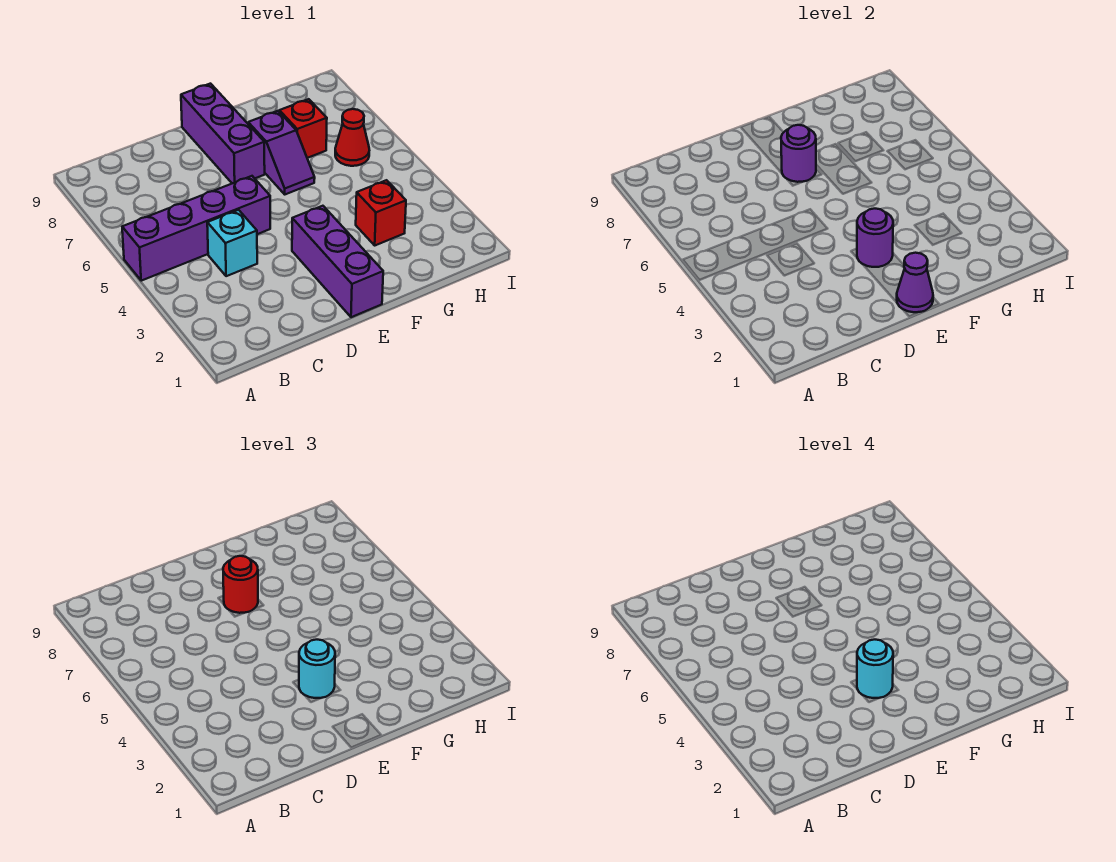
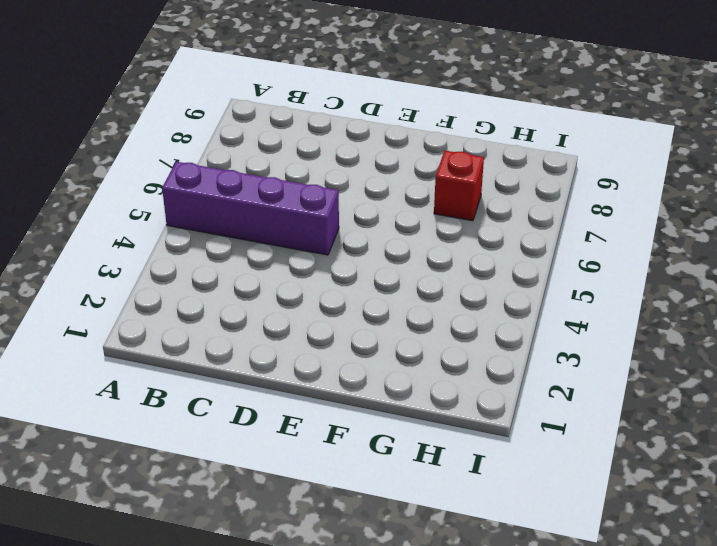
none -> cyan brick C4 level 1
none -> purple brick E1:E3 level 1
none -> purple brick E7:E9 level 1

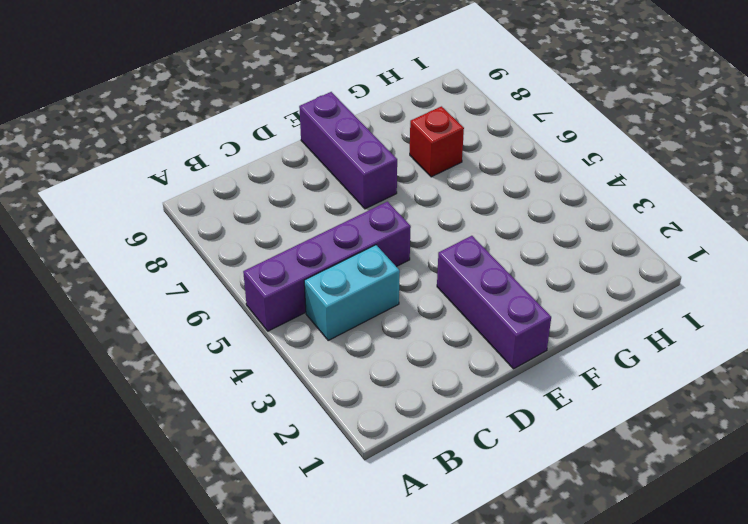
cyan brick B4:C4 level 1 -> cyan brick C4 level 1
none -> purple slope F6:F7 level 1 top 7
none -> red brick G3 level 1
none -> red cone H6 level 1

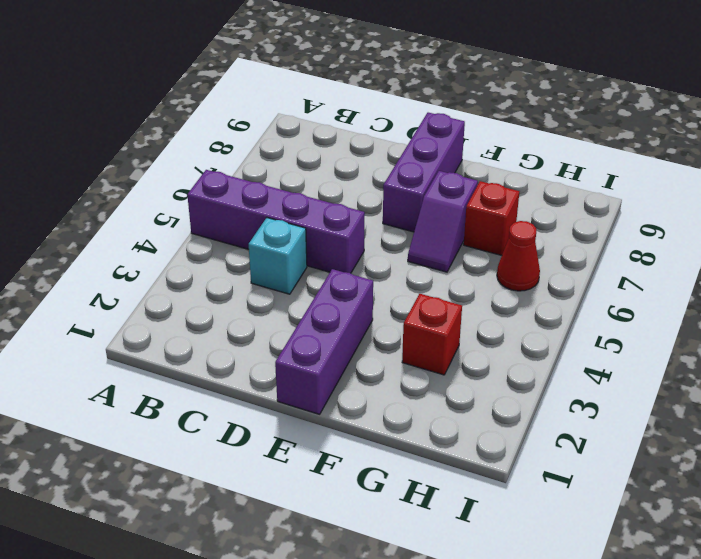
none -> purple cone E1 level 2
none -> purple round brick E3 level 2
none -> purple round brick E7 level 2

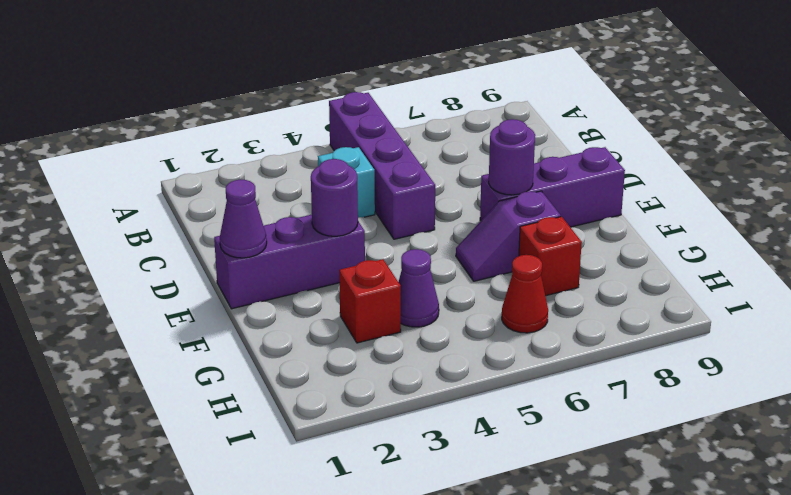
purple cone G4 level 1 -> none
none -> cyan round brick E3 level 3
none -> red round brick E7 level 3
none -> cyan round brick E3 level 4

